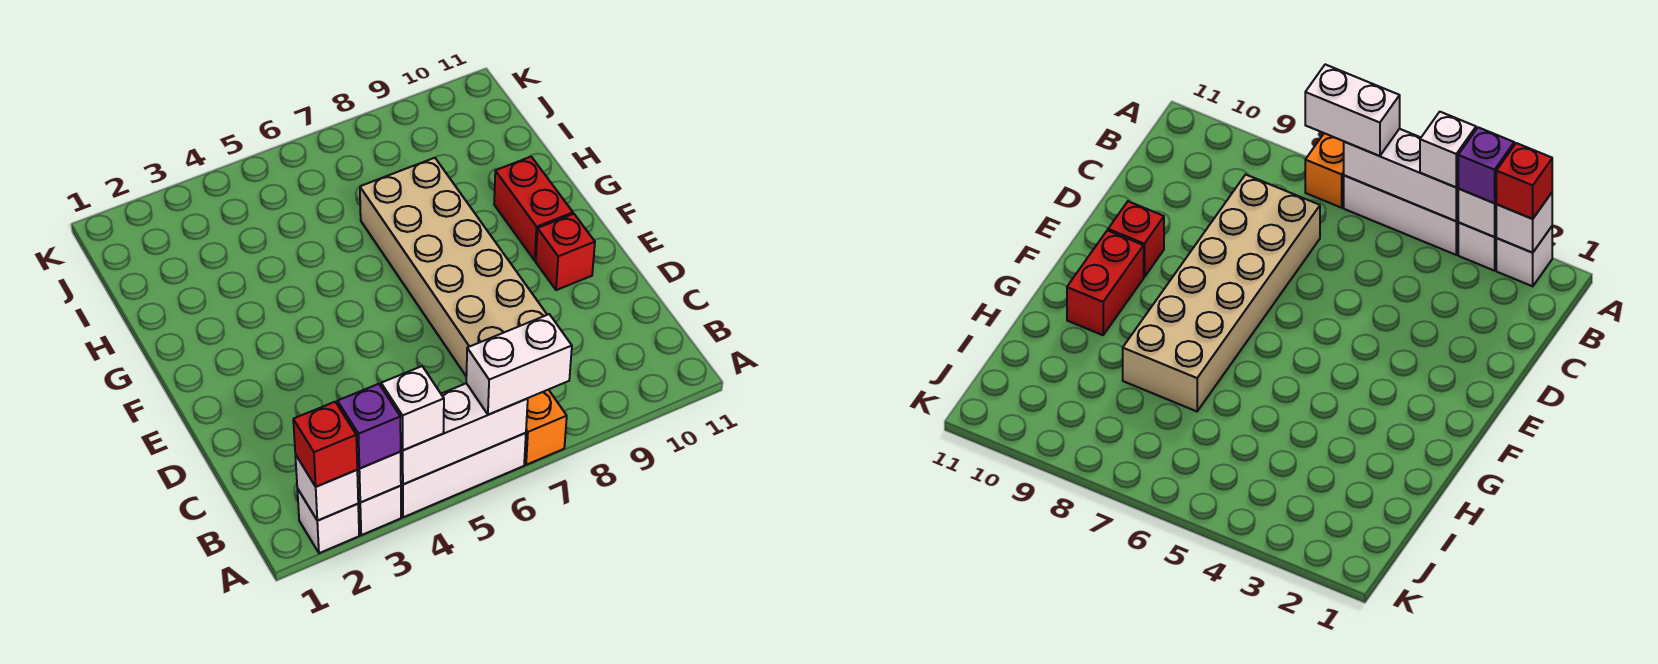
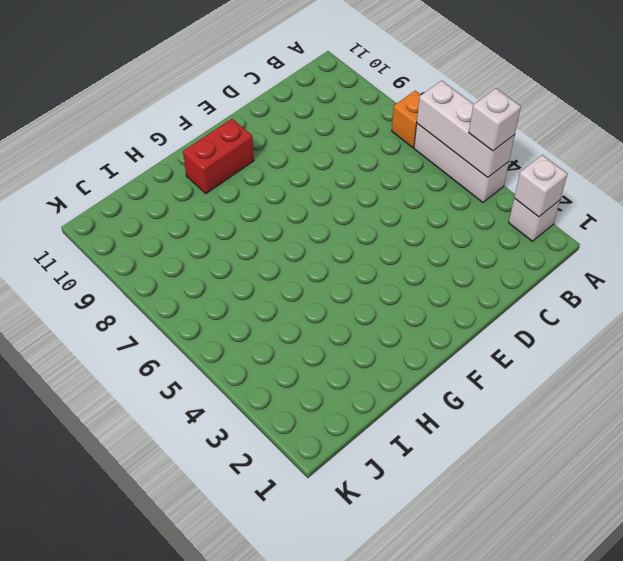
none -> white brick A3 level 1
none -> tan brick C7:H8 level 1
none -> red brick E10 level 1

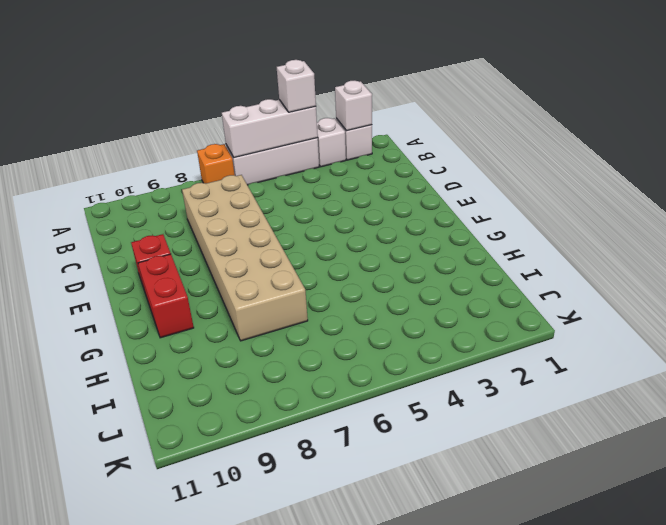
none -> white brick A3 level 2
none -> red brick A2 level 3
none -> purple brick A3 level 3

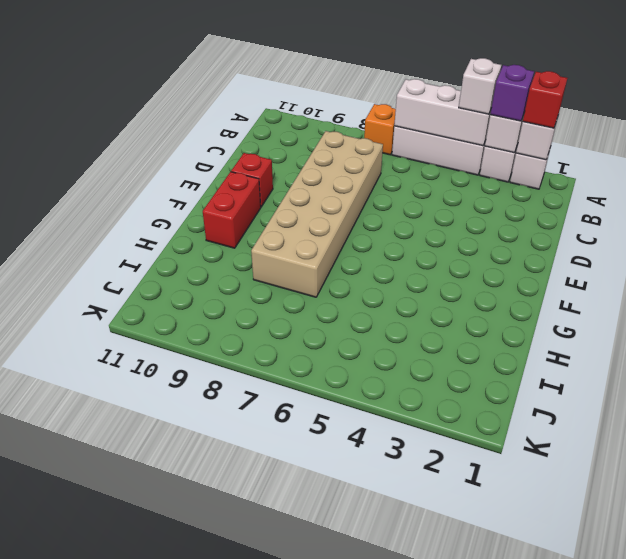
none -> white brick A6:A7 level 3

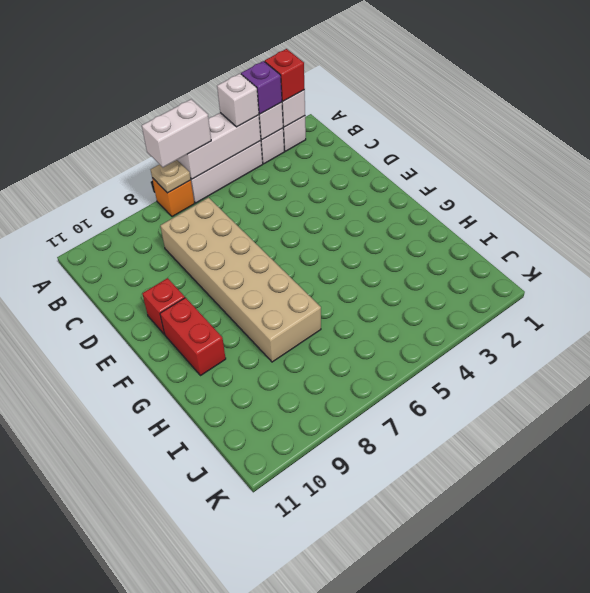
tan plate A7 level 2 -> none

